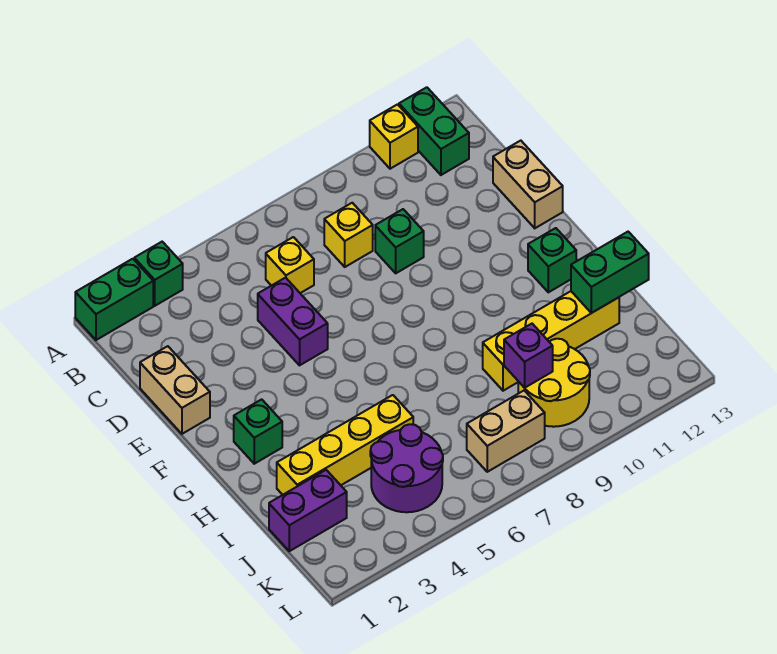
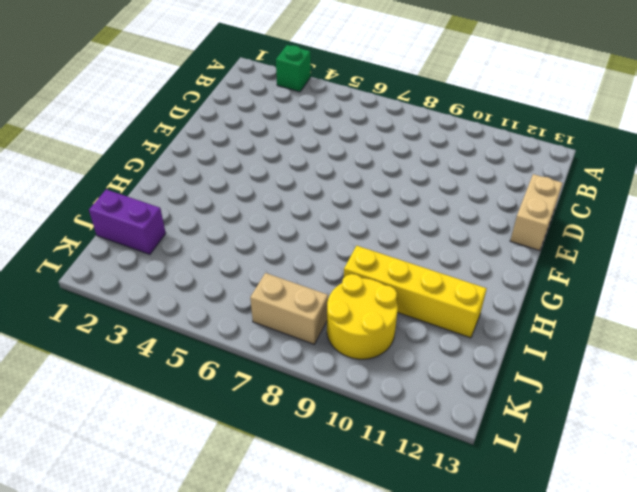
none -> green brick A1:A2 level 1
none -> yellow brick A11 level 1
none -> green brick A12:B12 level 1

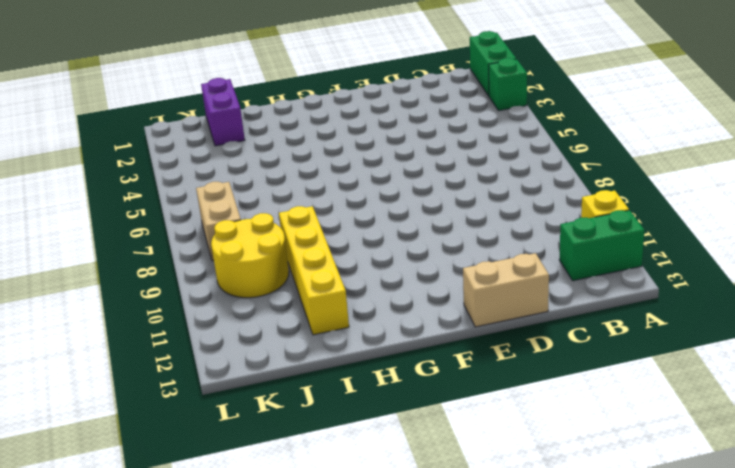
none -> yellow brick C6 level 1
none -> yellow brick C8 level 1
none -> tan brick D1:E1 level 1

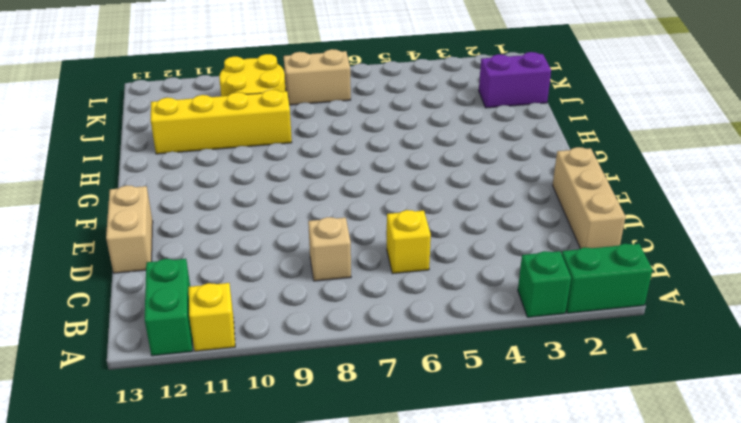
tan brick C1:E1 level 1 -> tan brick D1:E1 level 1
tan brick C8 level 1 -> yellow brick C8 level 1
none -> purple brick D5:E5 level 1
none -> green brick D9 level 1
none -> green brick G2 level 1

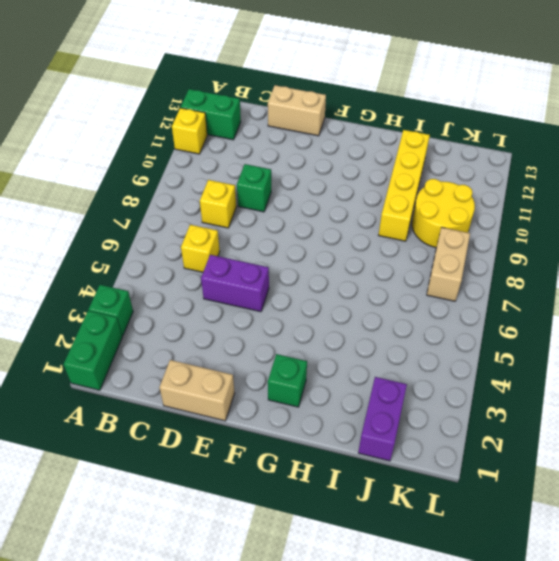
none -> green brick G12 level 1
none -> yellow brick I2:I5 level 1
none -> purple round brick J4:K5 level 1

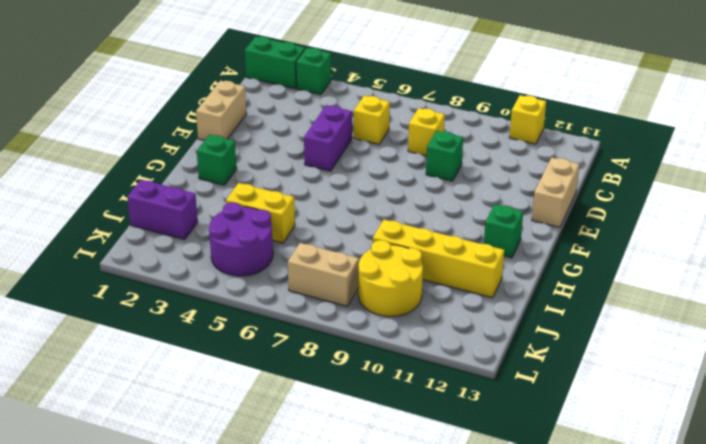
yellow brick I4:I5 level 1 -> yellow brick I2:I5 level 1
none -> green brick A12:B12 level 1
none -> green brick I12:I13 level 2
none -> purple brick J9 level 2

